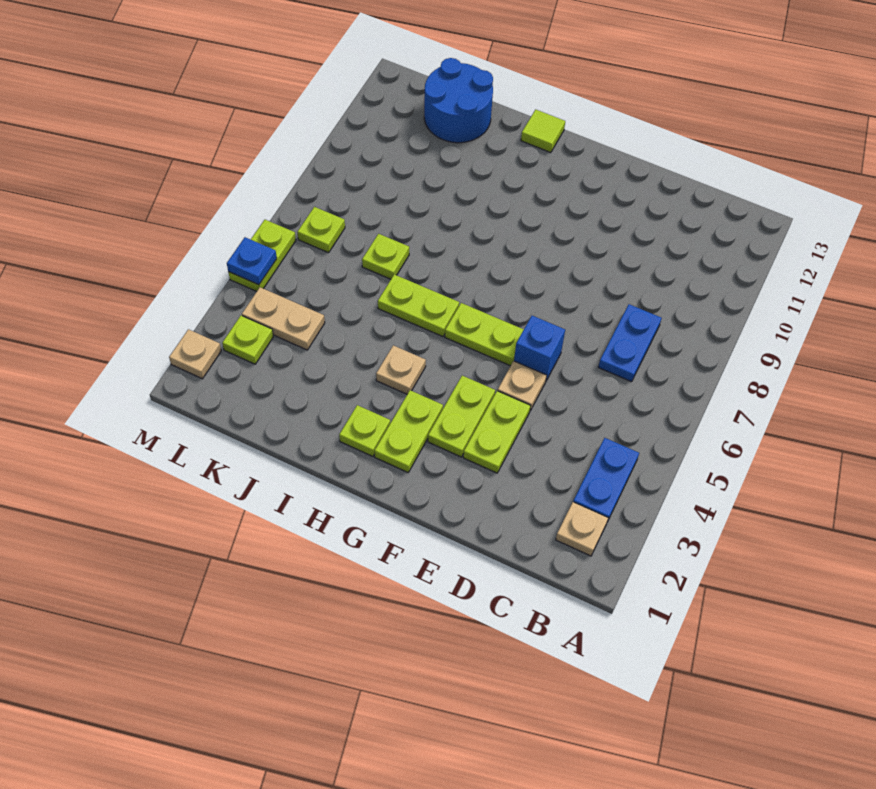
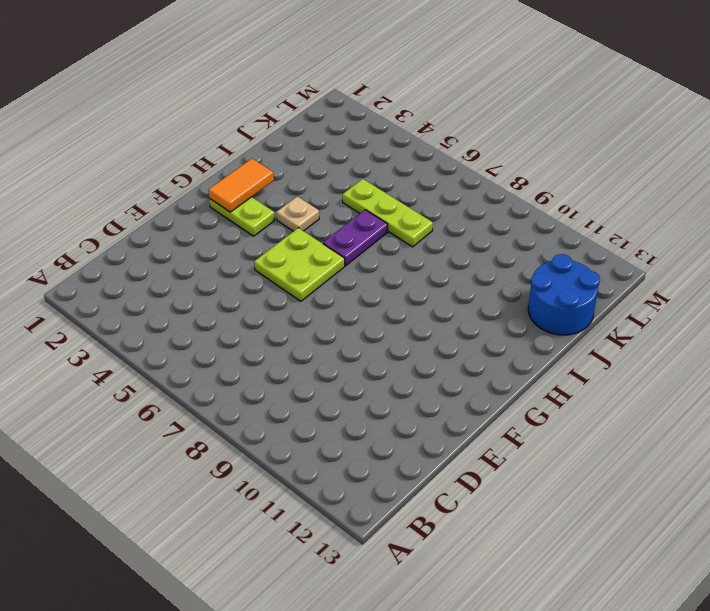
lime plate F5:G6 level 1 -> lime plate F6:G6 level 1
orange tile G2:H2 level 2 -> none
purple plate H6:I6 level 1 -> lime plate H6:I6 level 1
lime plate J5:J7 level 1 -> lime plate J7 level 1
none -> tan plate B2 level 1
none -> blue plate B3:B4 level 1
none -> blue plate C7:C8 level 1

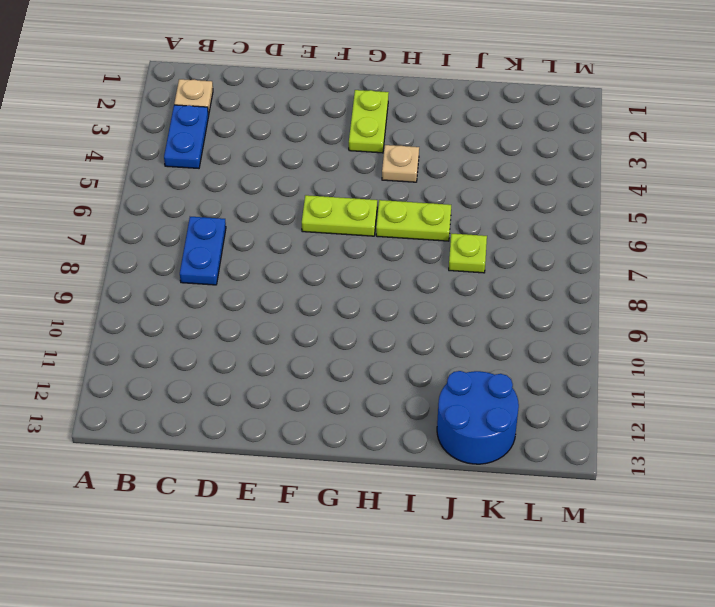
none -> lime plate E3:E4 level 1
none -> tan plate E5 level 1
none -> blue brick E6 level 1

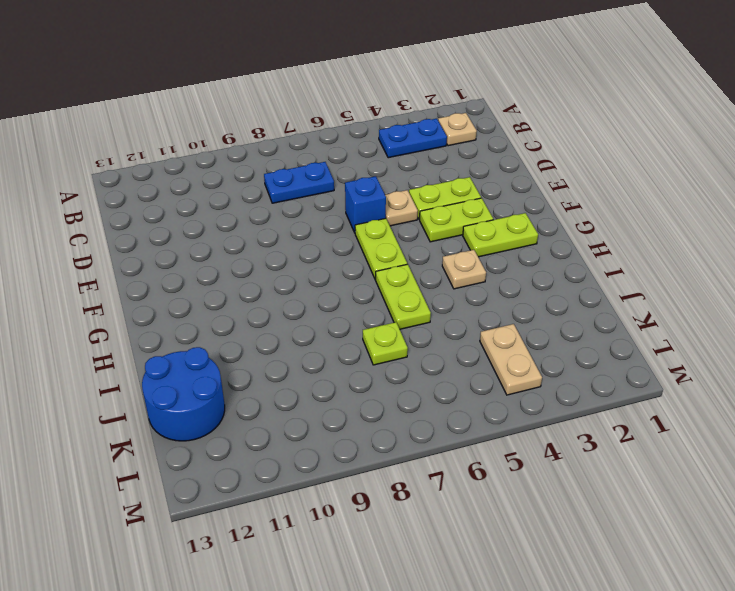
none -> lime plate H2 level 1
none -> lime tile H13 level 1
none -> lime plate L3 level 1

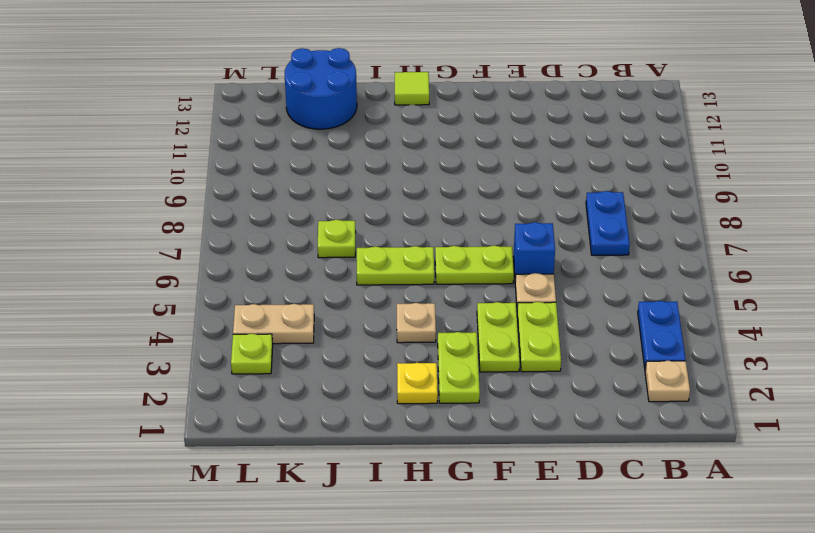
yellow plate H2 level 1 -> lime plate H2 level 1
none -> lime plate L7 level 1
none -> tan plate M2 level 1
none -> lime plate M5:M6 level 1

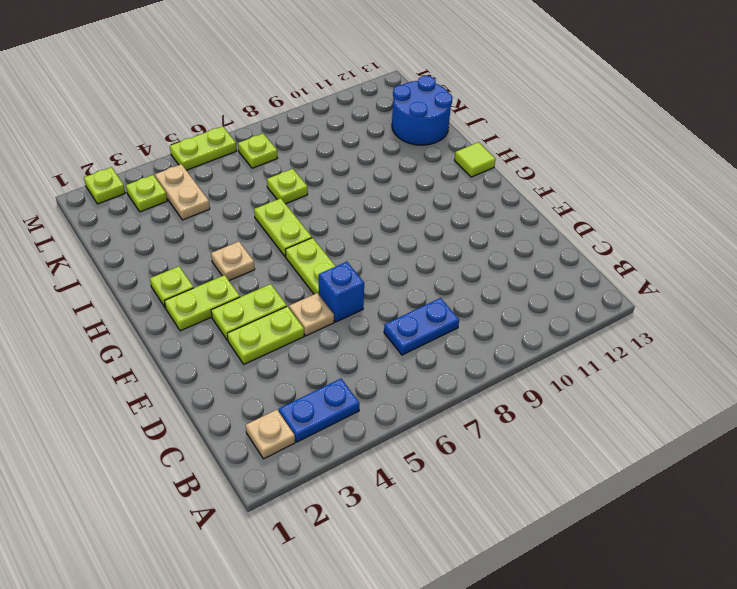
lime plate M2 level 1 -> tan plate M2 level 1
none -> blue plate M5 level 2

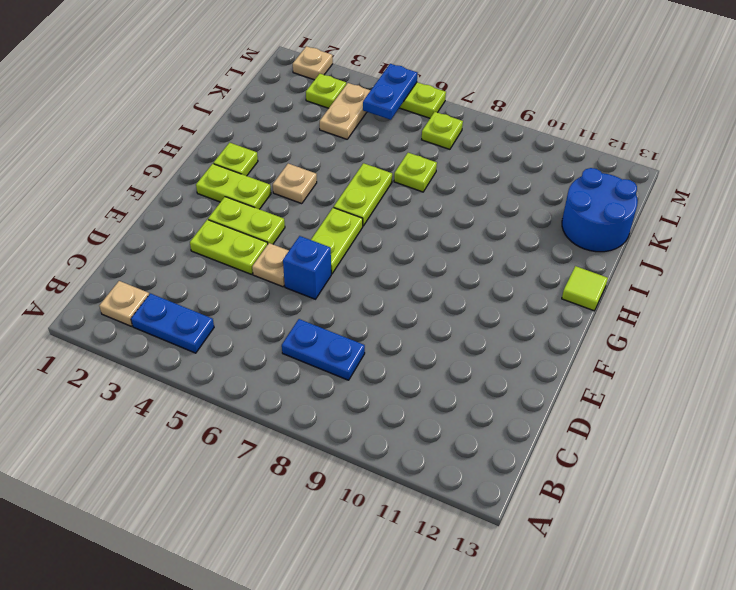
blue plate L5:M5 level 2 -> blue plate M5 level 2

